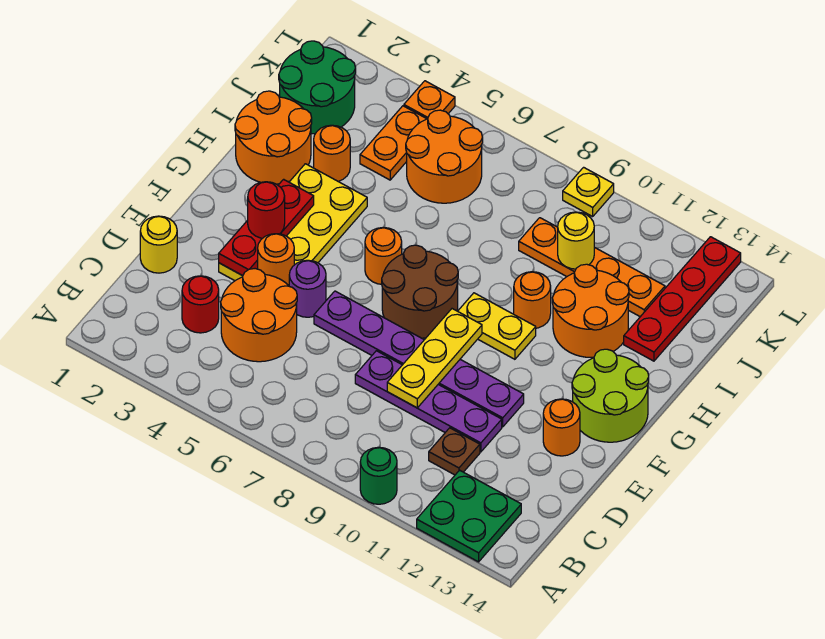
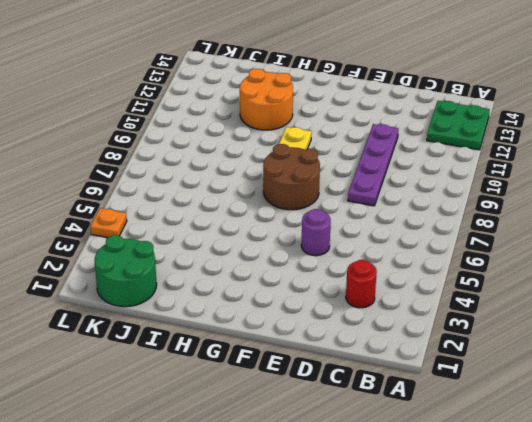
none -> green round brick A10 level 1
none -> orange round brick C4:D5 level 1
none -> brown plate C11 level 1
none -> yellow round brick D1 level 1

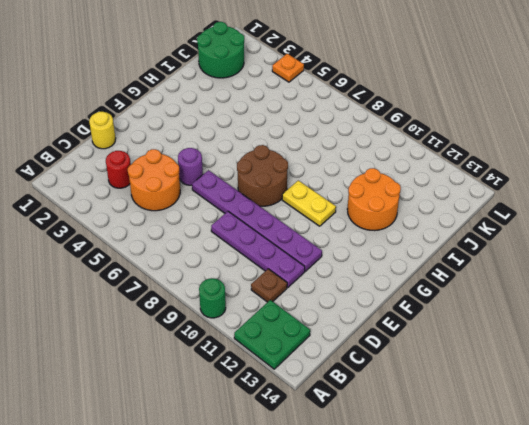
none -> yellow plate E3:H4 level 1
none -> orange round brick E13 level 1
none -> lime round brick F13:G14 level 1
none -> orange round brick G6 level 1

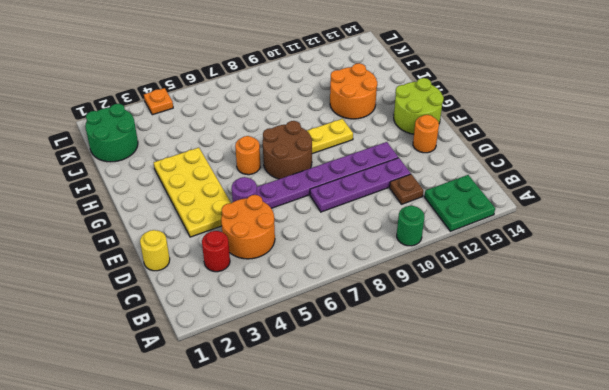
none -> orange round brick H1:I2 level 1
none -> orange round brick H10 level 1
none -> orange round brick I3 level 1
none -> red plate I13:L13 level 1

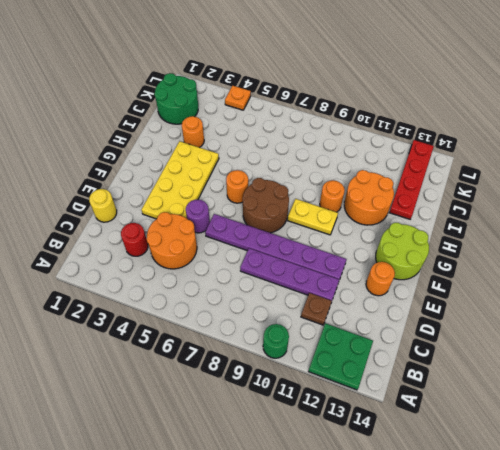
none -> orange round brick H1:I2 level 1
none -> orange plate J4:K4 level 1
none -> orange round brick J5:K6 level 1
none -> orange plate J9:J12 level 1

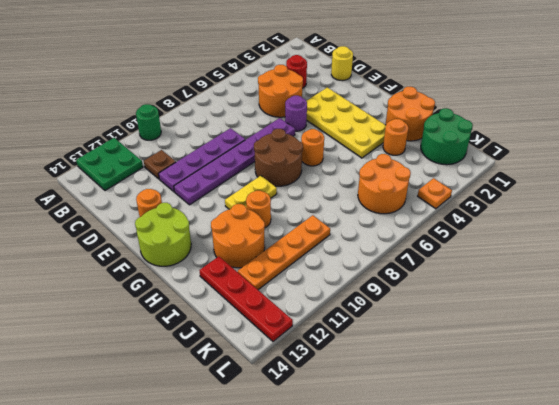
none -> orange plate J4:K4 level 1
none -> yellow plate L9 level 1
none -> yellow plate D9:F9 level 2
none -> red plate E3:G3 level 2

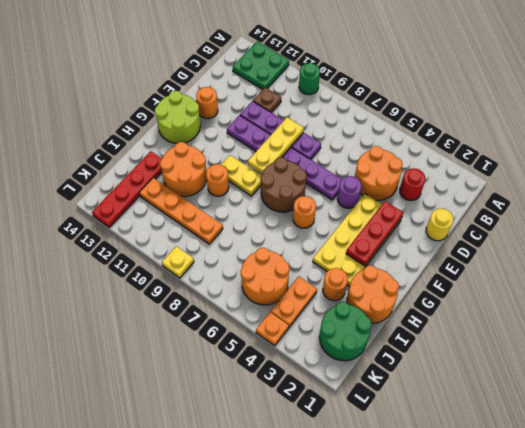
none -> orange round brick E4 level 2
none -> yellow round brick J10 level 2
none -> red round brick F3 level 3

